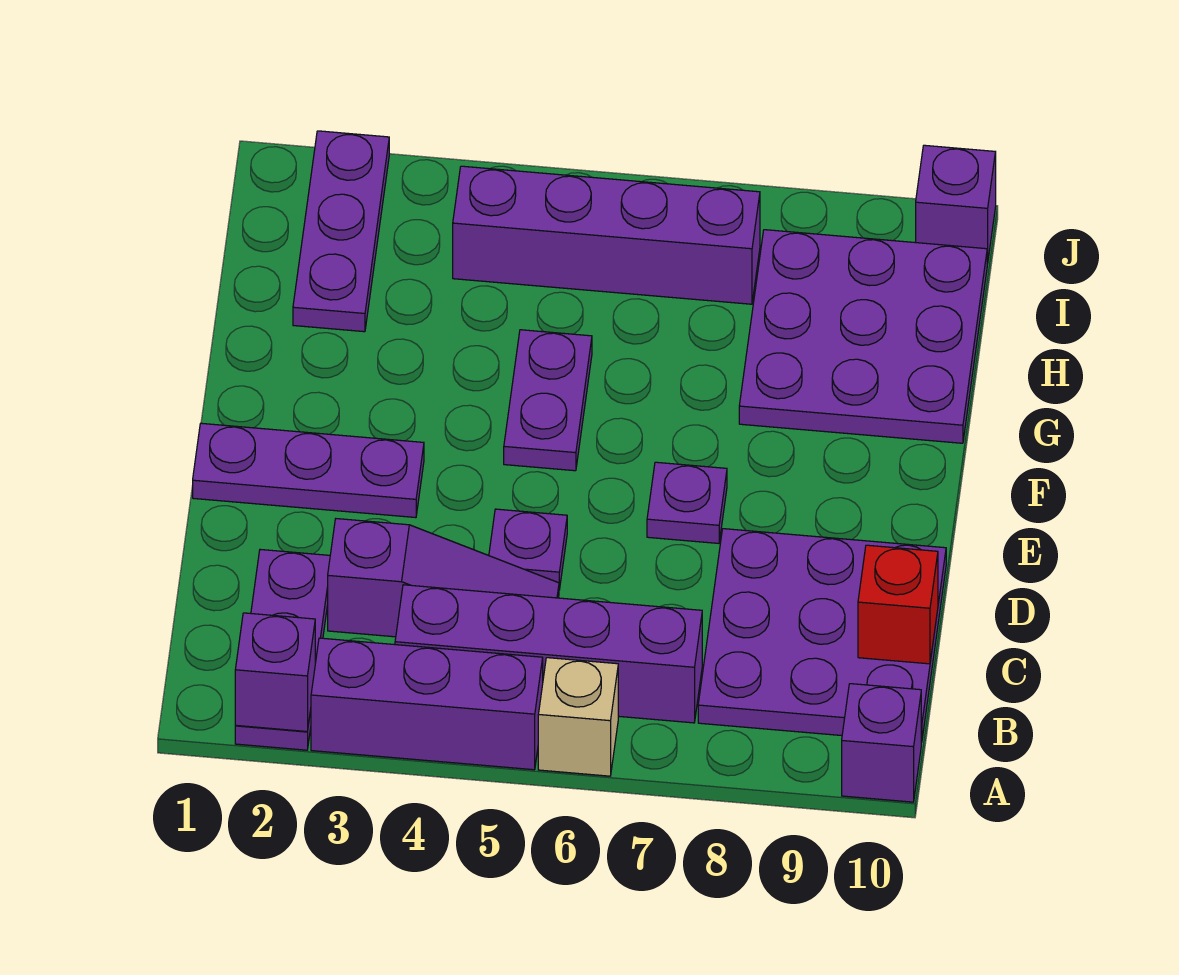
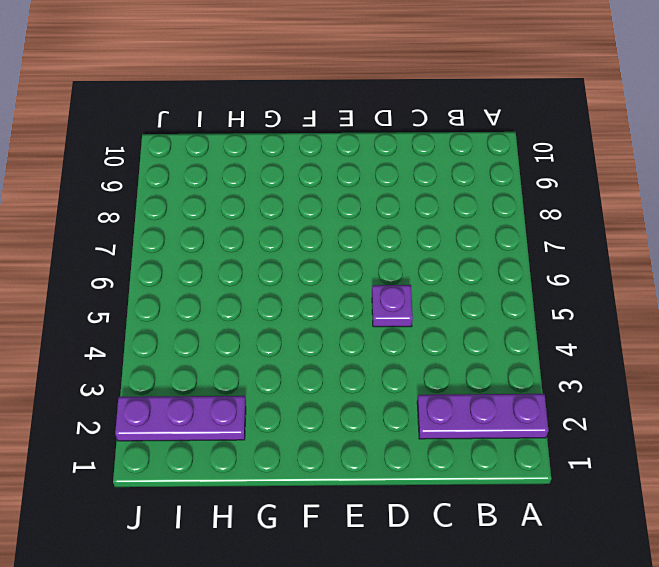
none -> purple brick A3:A5 level 1
none -> tan brick A6 level 1
none -> purple brick A10 level 1

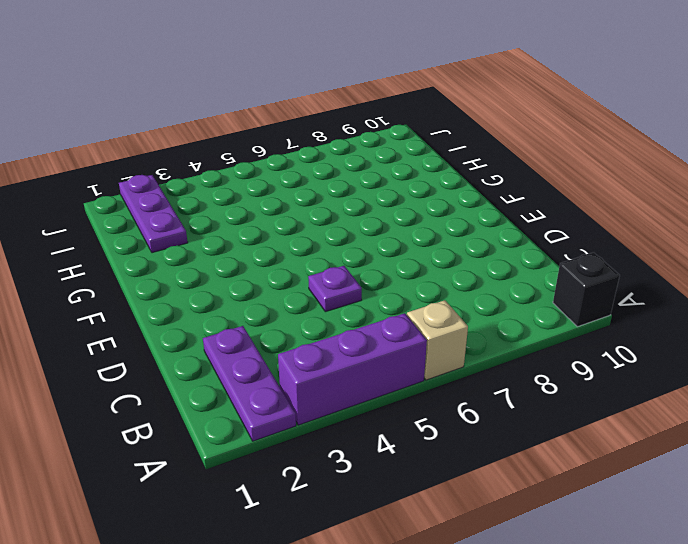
black brick A10 level 1 -> purple brick A10 level 1
none -> purple brick B4:B7 level 1
none -> purple plate B8:D10 level 1
none -> purple slope C3:C5 level 1 top 3

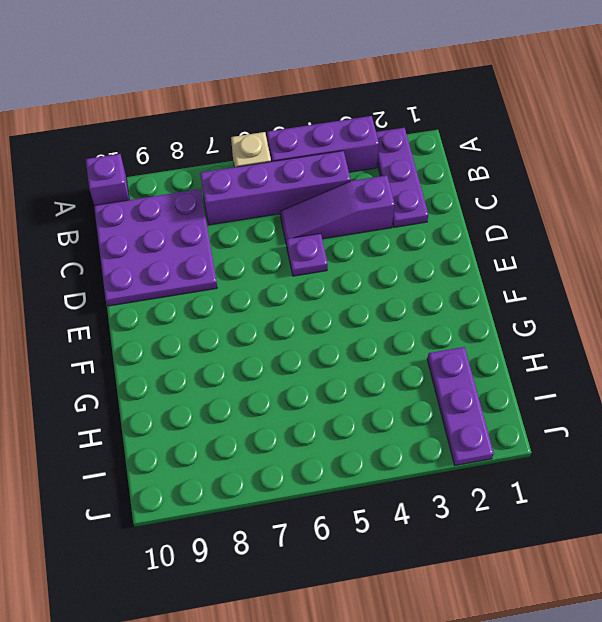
none -> purple plate E1:E3 level 1
none -> purple plate E7 level 1
none -> purple plate F5:G5 level 1

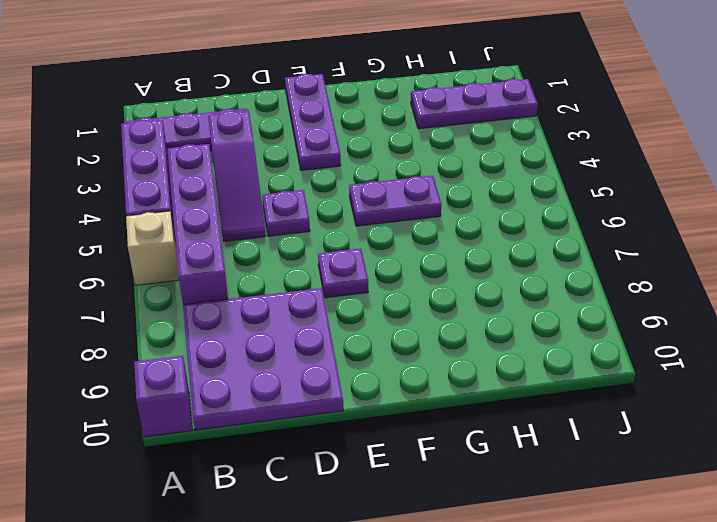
none -> purple plate G8:I10 level 1
none -> purple brick I4:I7 level 1
none -> purple brick J10 level 1

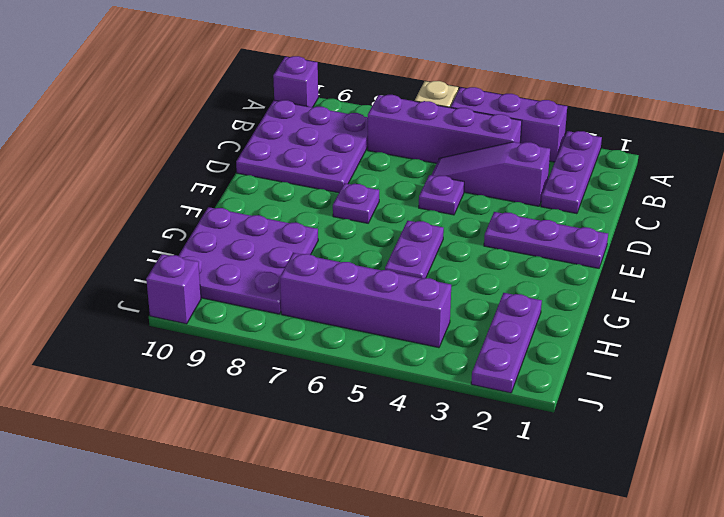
none -> purple brick A2 level 2
none -> red brick C10 level 2

